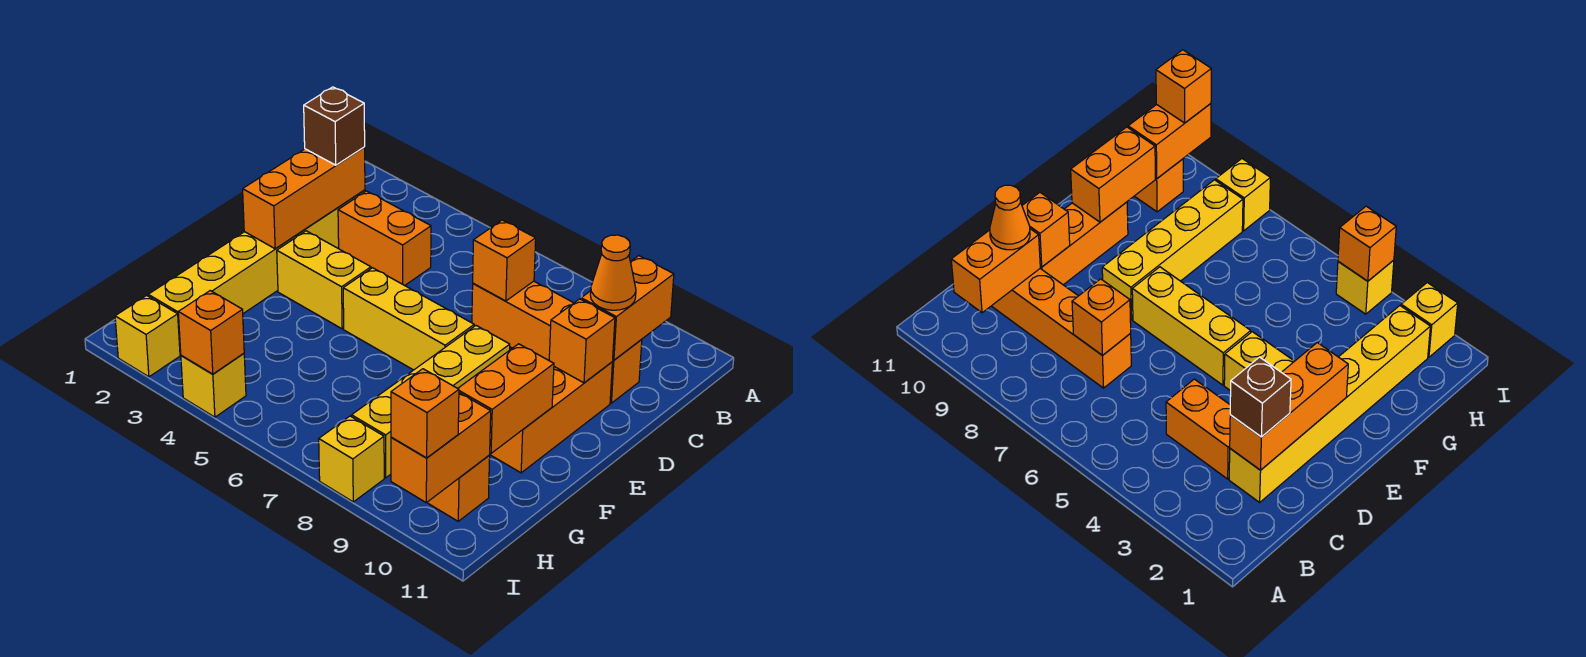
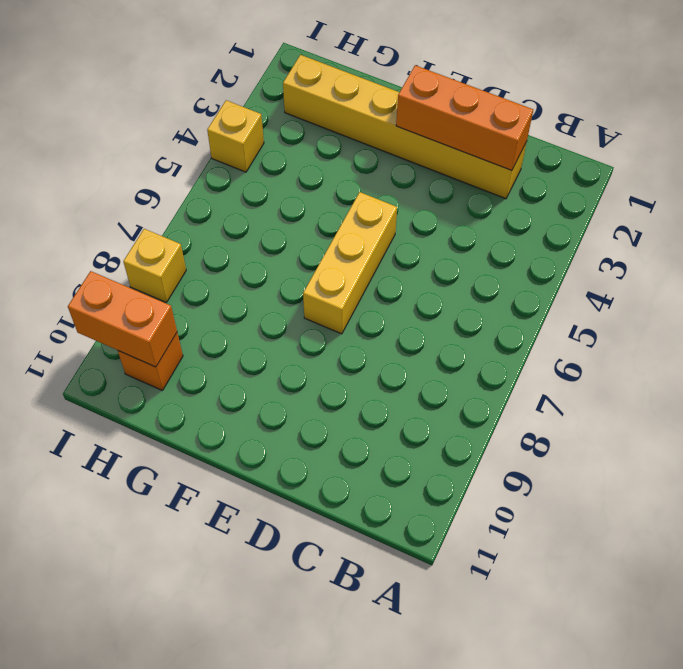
none -> orange brick C3:C4 level 1
none -> orange brick C7:C10 level 1
none -> orange brick D10:F10 level 1

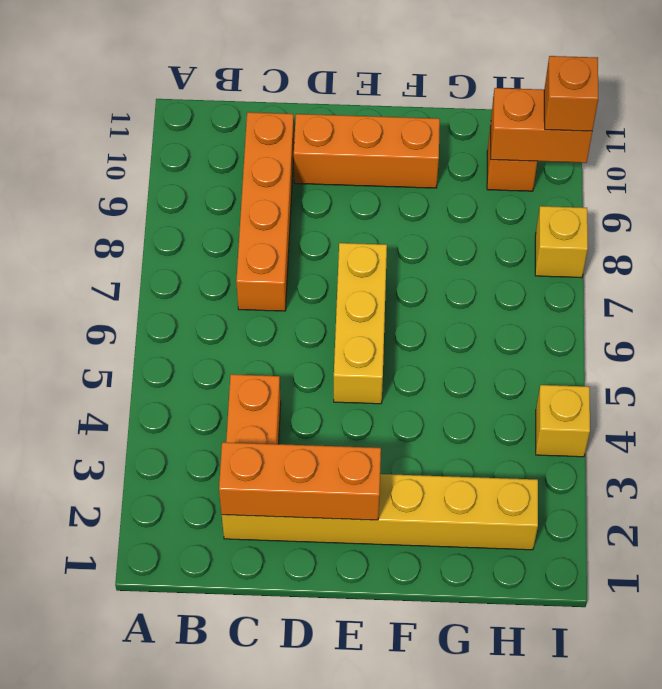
none -> yellow brick E3:E4 level 1
none -> yellow brick E8:H8 level 1
none -> yellow brick I2 level 1

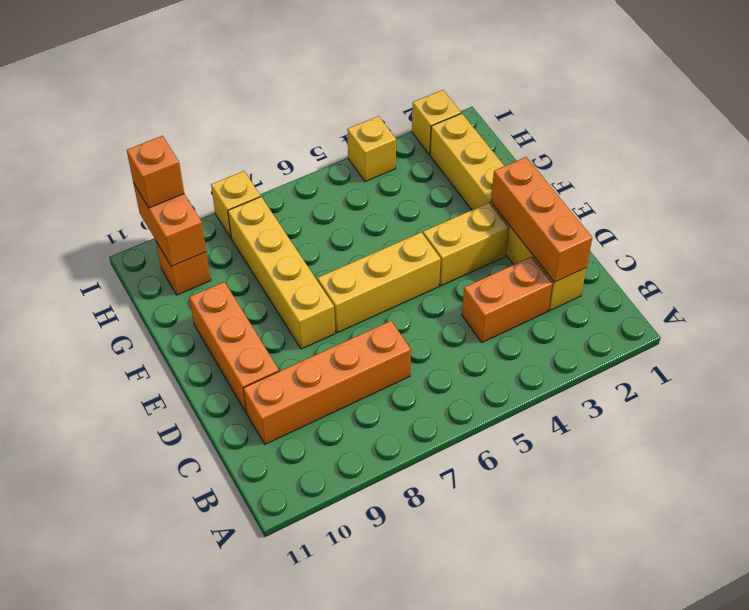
none -> orange brick B10:C10 level 2
none -> orange brick C7 level 2
none -> orange brick D10 level 2

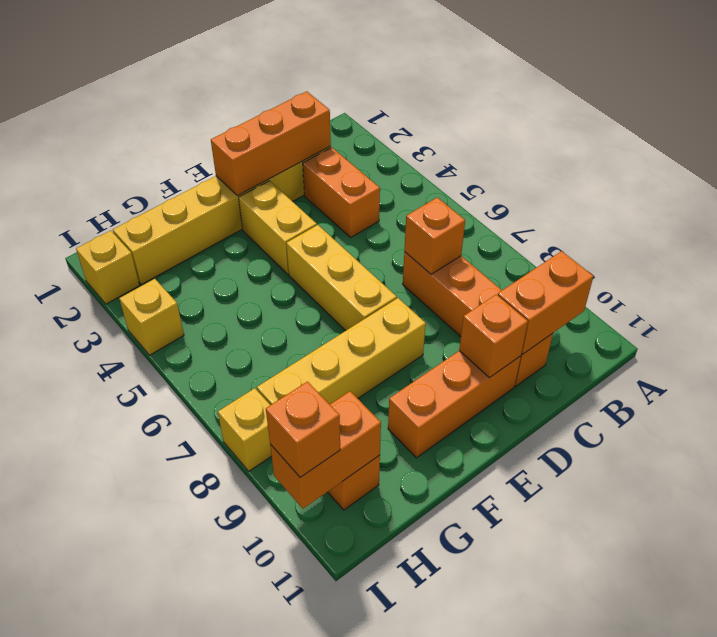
none -> orange brick F10:G10 level 2
none -> orange brick I4 level 2
none -> brown brick C2 level 3

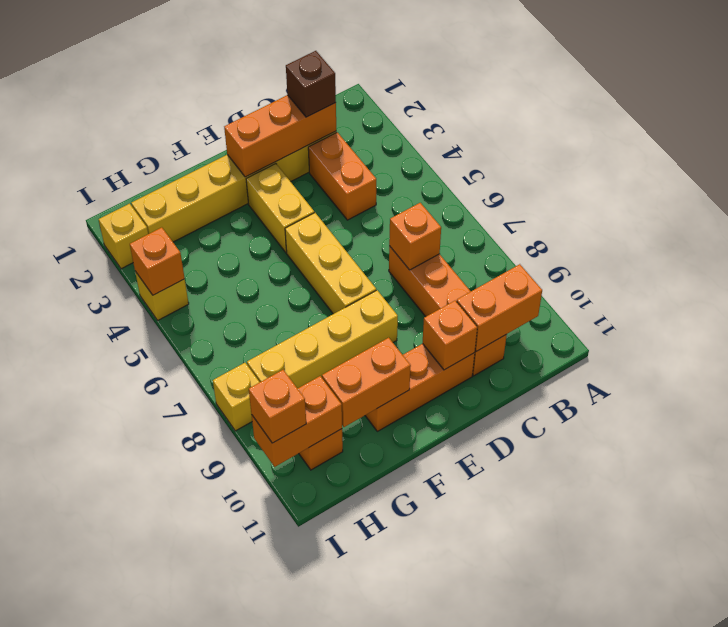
none -> orange cone C10 level 3

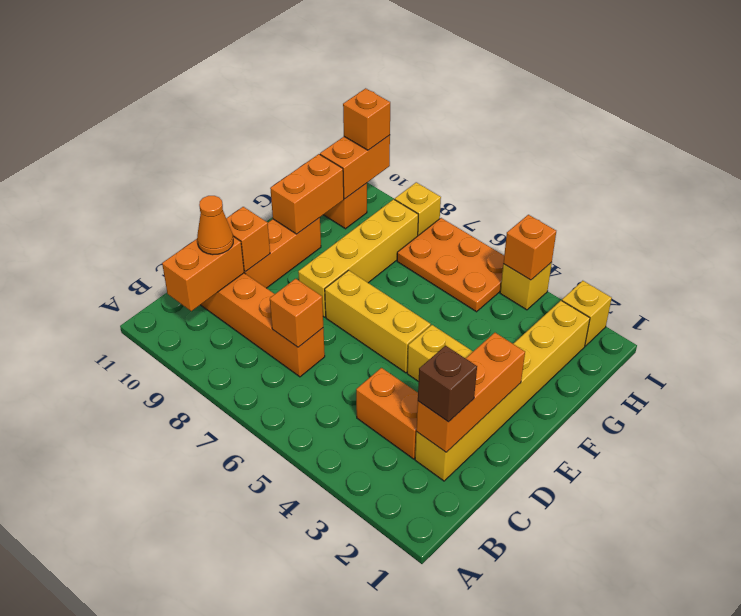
orange plate H5:I7 level 1 -> none

